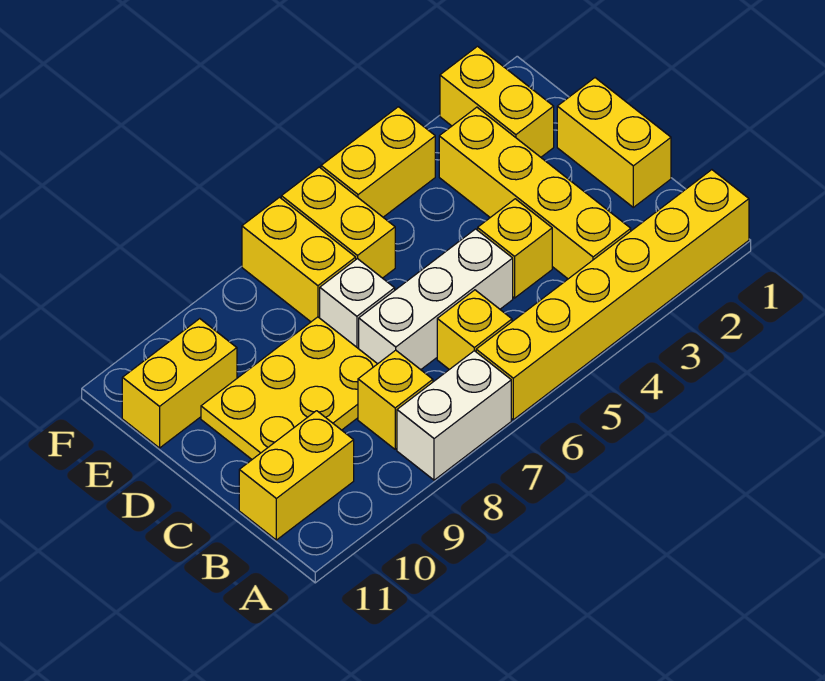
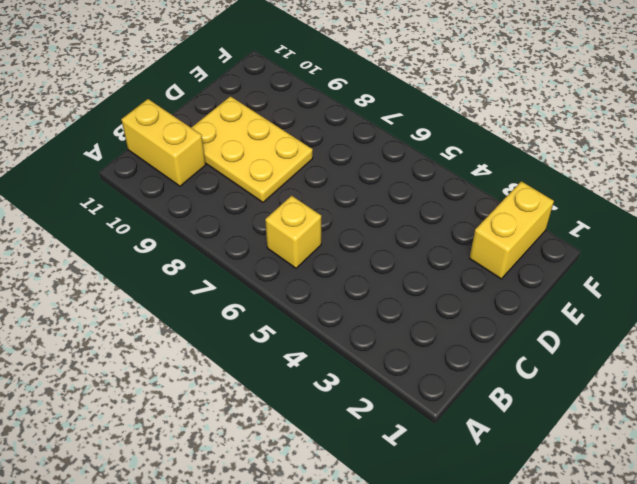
none -> yellow brick A1:A6 level 1
none -> white brick A7:A8 level 1
none -> yellow brick B3:E3 level 1

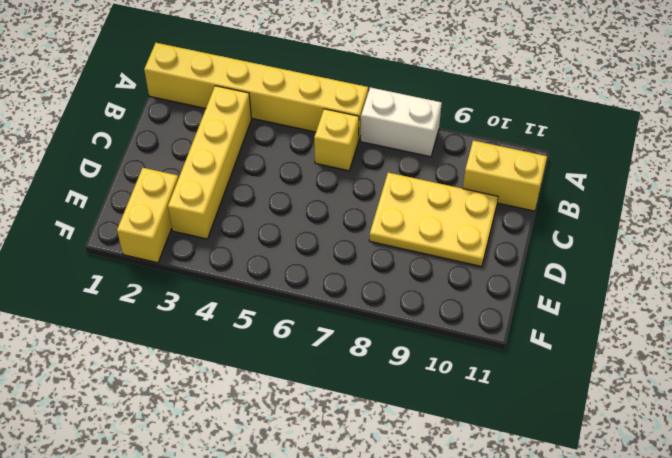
none -> yellow brick B8 level 1
none -> yellow brick C1:D1 level 1
none -> yellow brick C4 level 1

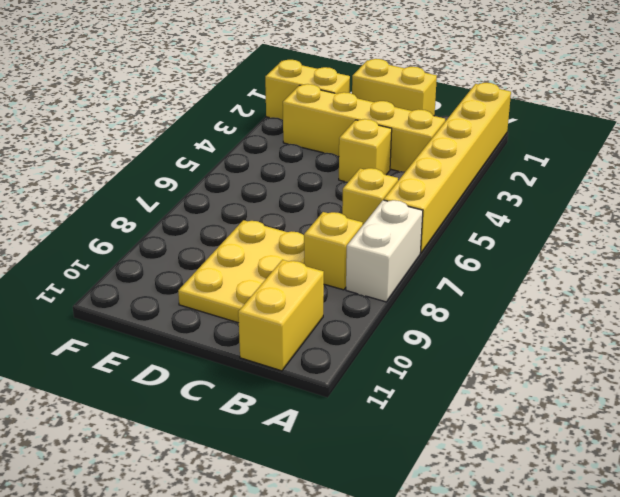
none -> white brick C5:C7 level 1
none -> white brick D7 level 1
none -> yellow brick E6:F6 level 1

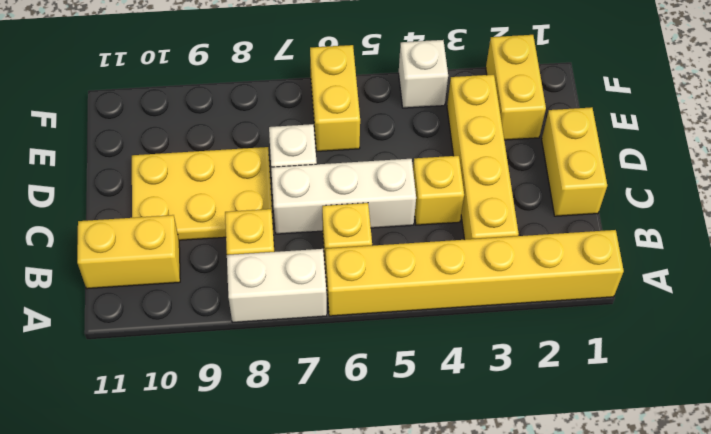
white brick F4 level 1 -> yellow brick F4:F5 level 1
none -> yellow brick E7:F7 level 1
none -> yellow brick E10:E11 level 1

